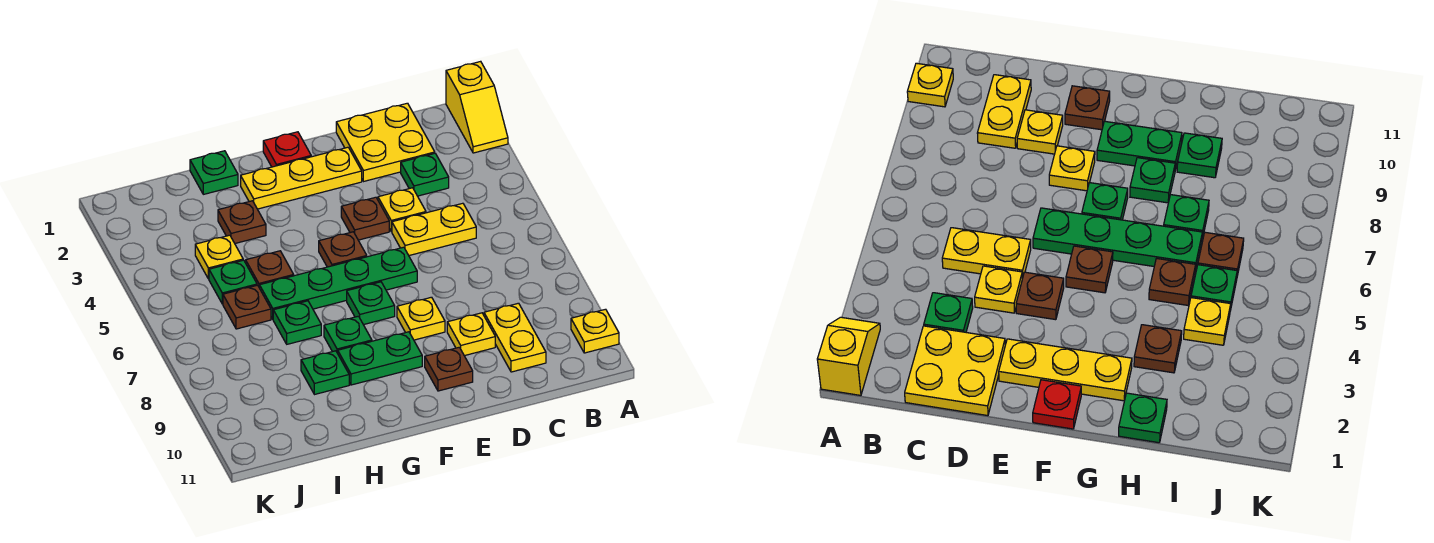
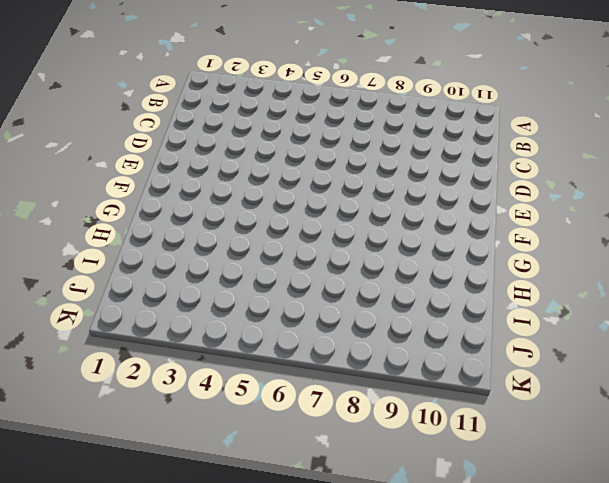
none -> yellow slope A1:A2 level 1 top 1
none -> yellow plate A10 level 1
none -> yellow plate C1:D2 level 1

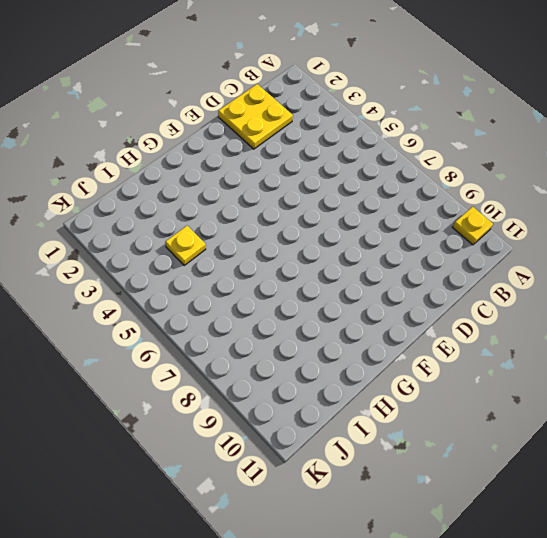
none -> yellow slope A1:A2 level 1 top 1
none -> green plate C3 level 1
none -> yellow plate C5:D5 level 1

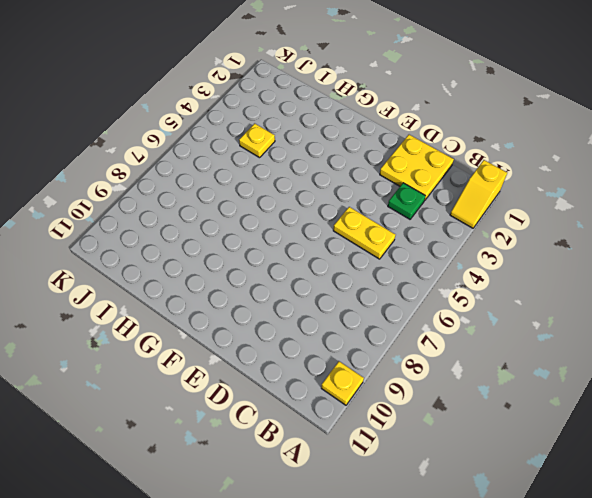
none -> yellow plate C9:C10 level 1
none -> yellow plate D4 level 1
none -> yellow plate D9 level 1

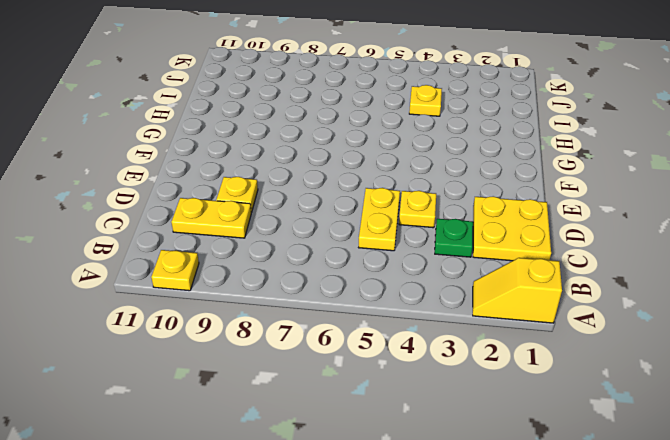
none -> yellow plate E2:G2 level 1
none -> brown plate E4 level 1
none -> green plate E6:H6 level 1

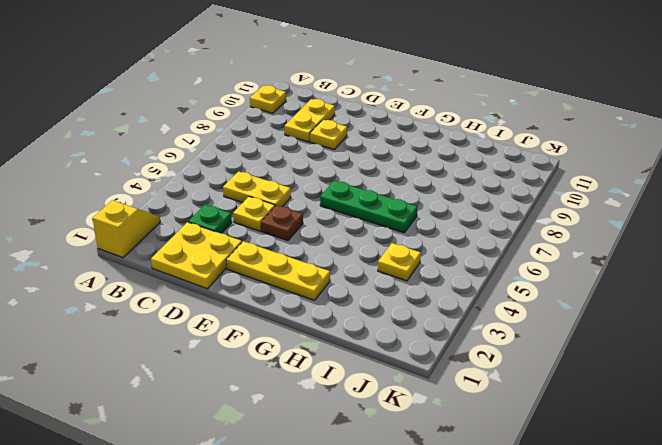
green plate F6:H6 level 1 -> green plate E6:H6 level 1
none -> yellow plate E8 level 1
none -> brown plate E10 level 1
none -> red plate F1 level 1

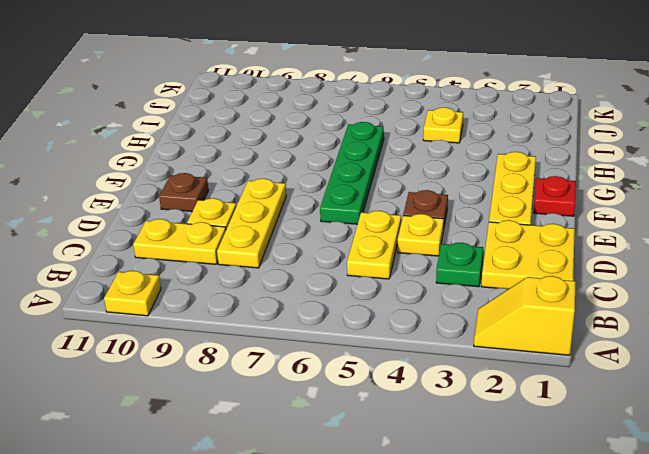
yellow plate C8:E8 level 1 -> yellow plate E8 level 1
none -> brown plate F5 level 1
none -> green plate F7 level 1
none -> green plate F9:G9 level 1

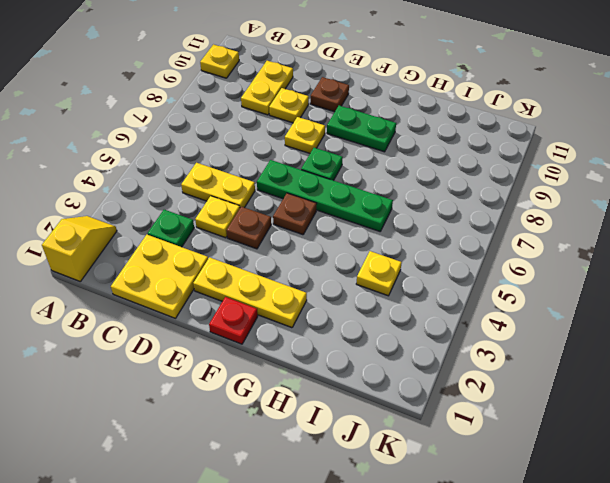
none -> green plate G8 level 1
none -> green plate H1 level 1
none -> brown plate H3 level 1

